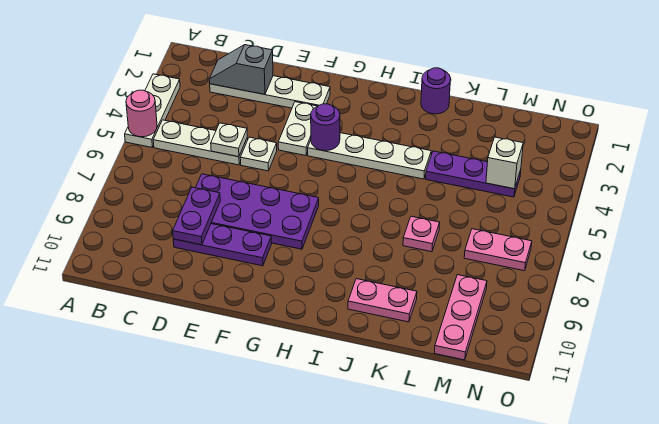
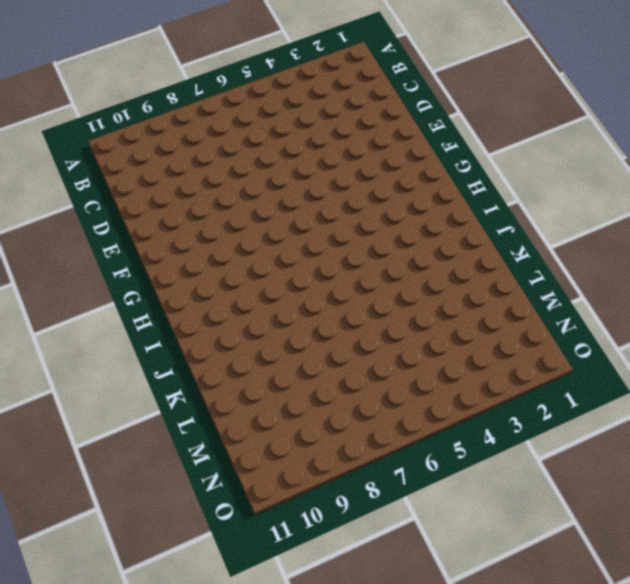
none -> white plate A3:A5 level 1
none -> white plate B5:D5 level 1
none -> white plate C2:F2 level 1

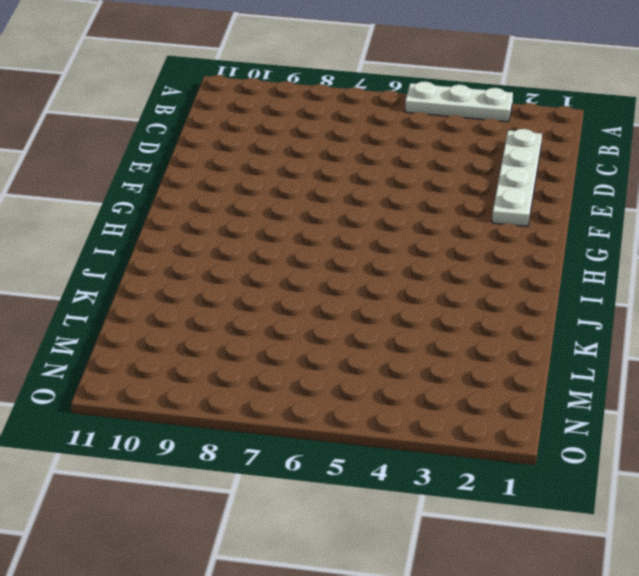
none -> white plate B5:D5 level 1
none -> purple plate D7:G8 level 1
none -> purple plate D9:F9 level 1

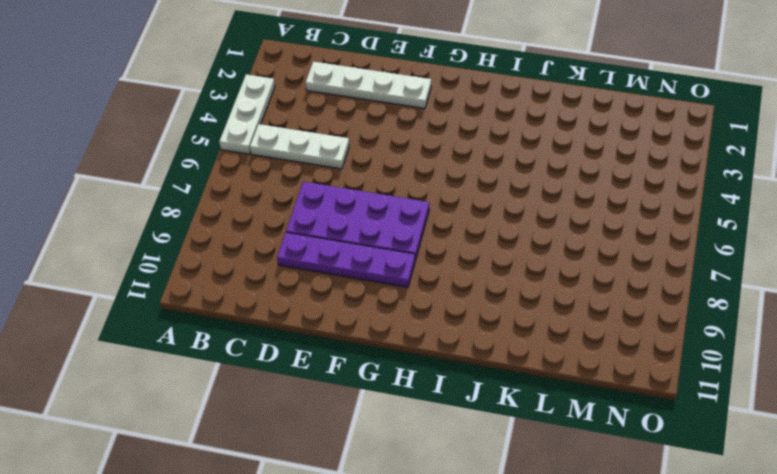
purple plate D9:G9 level 1 -> purple plate D9:F9 level 1
none -> white plate E5 level 1
none -> white plate F3:F4 level 1
none -> white plate G4:J4 level 1

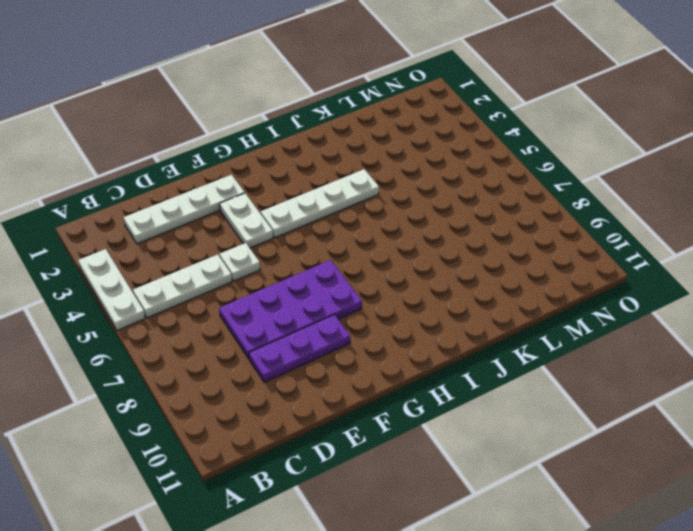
none -> purple round brick J1 level 1
none -> pink plate J10:K10 level 1
none -> purple plate K4:M4 level 1

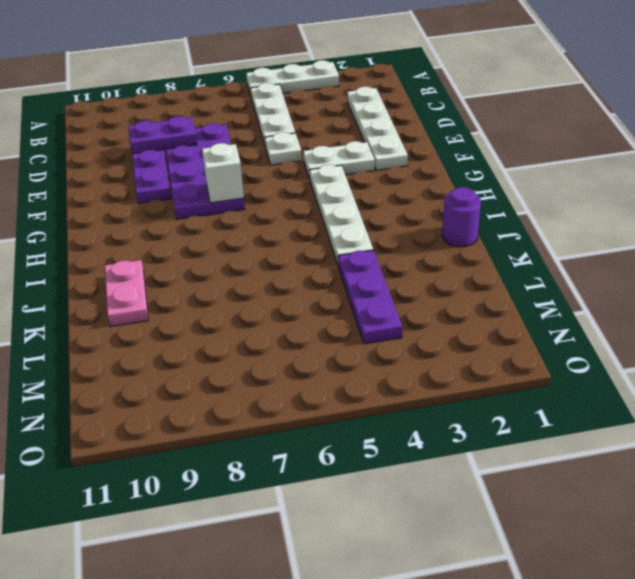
white brick G7 level 2 -> white brick M4 level 2
none -> pink plate K7 level 1
none -> pink plate M7:N7 level 1
none -> pink plate M9:M11 level 1

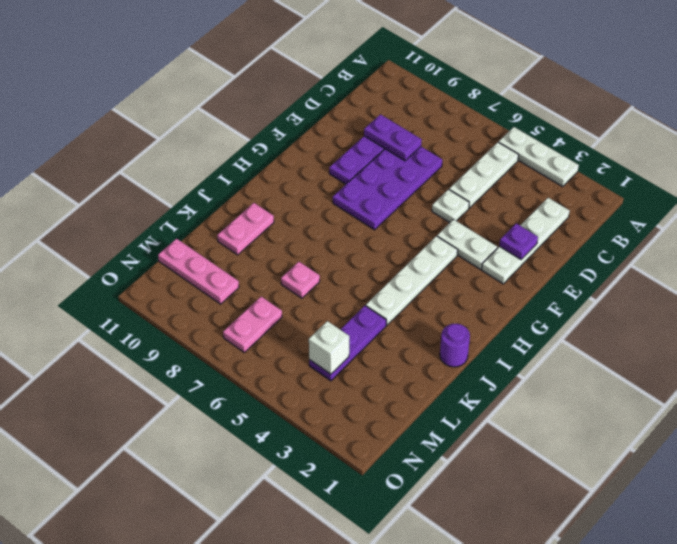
purple plate E2 level 2 -> none
none -> pink round brick A5 level 2
none -> grey slope C2:D2 level 2 top D
none -> white plate D5 level 2

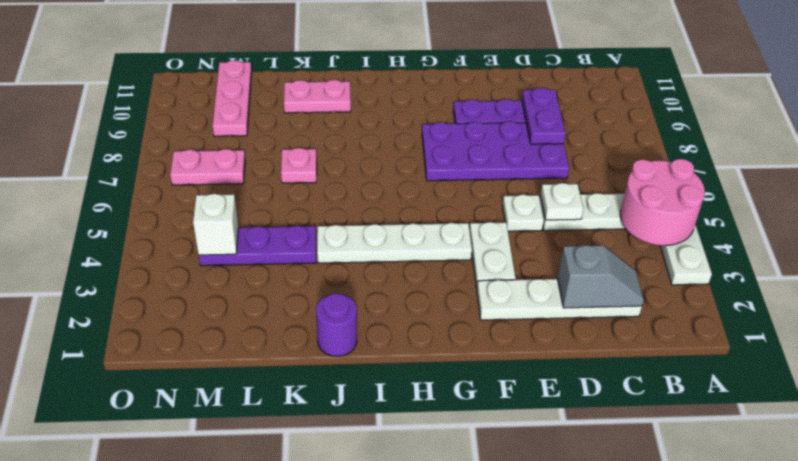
pink round brick A4:B5 level 2 -> pink round brick A5 level 2
none -> purple round brick G4 level 2

